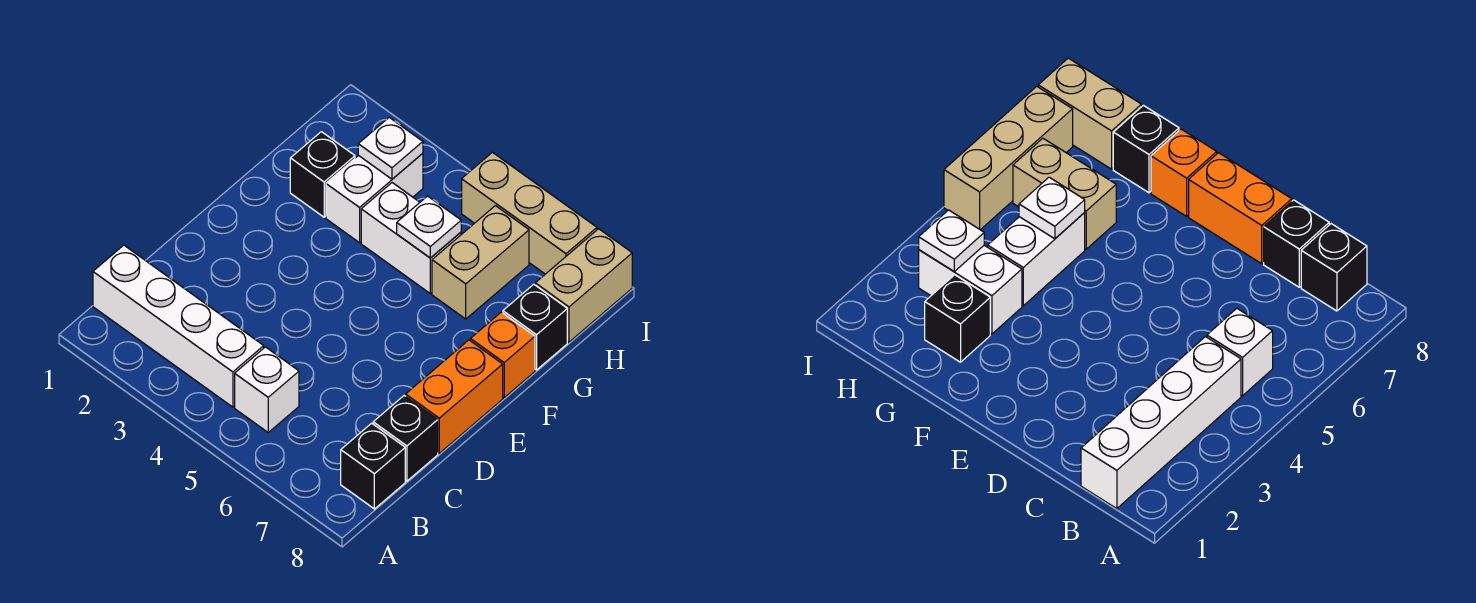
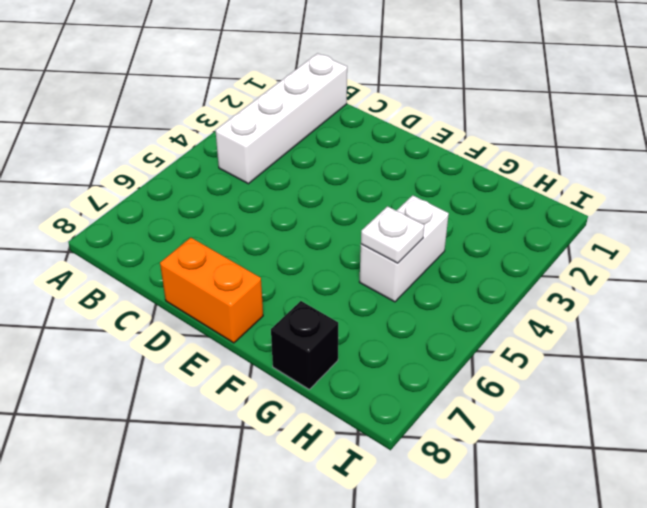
none -> white brick B5 level 1
none -> black brick B8 level 1
none -> black brick C8 level 1

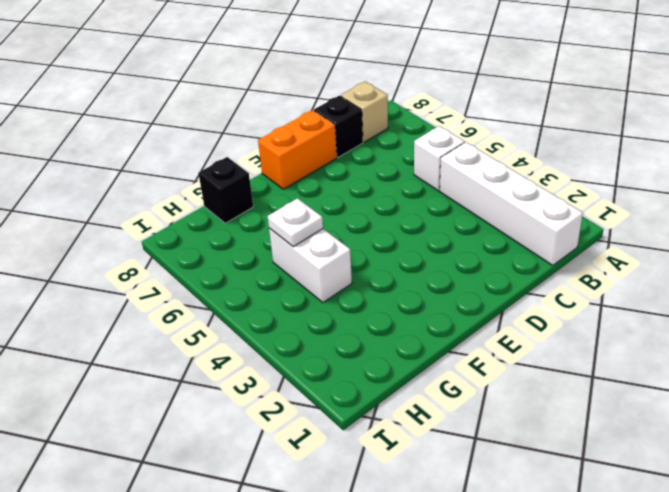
tan brick B8 level 1 -> black brick B8 level 1
none -> orange brick F8 level 1
none -> black brick G2 level 1
none -> white brick G3:H3 level 1

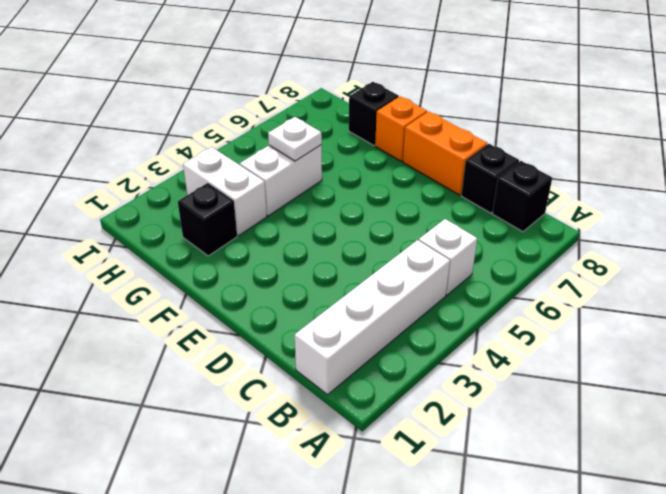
none -> tan brick G6:H6 level 1
none -> tan brick H8:I8 level 1
none -> tan brick I5:I7 level 1

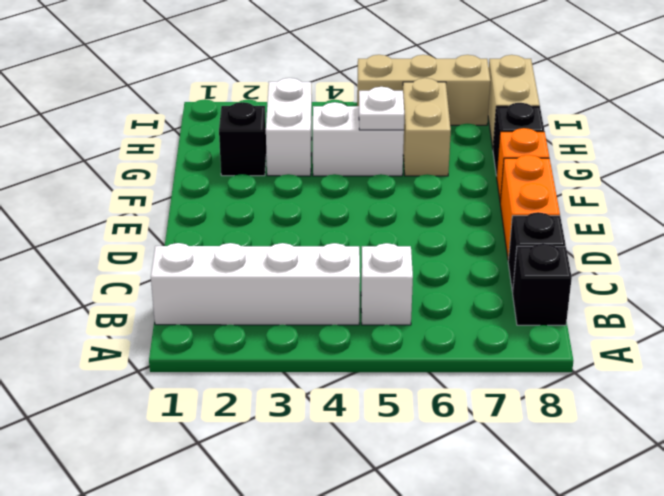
none -> white plate H3 level 2

